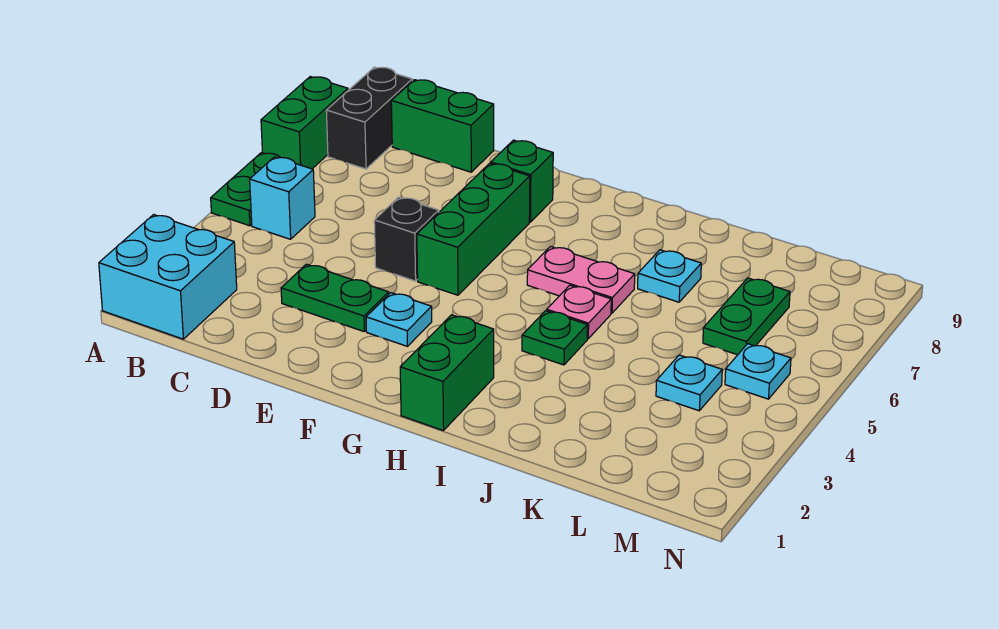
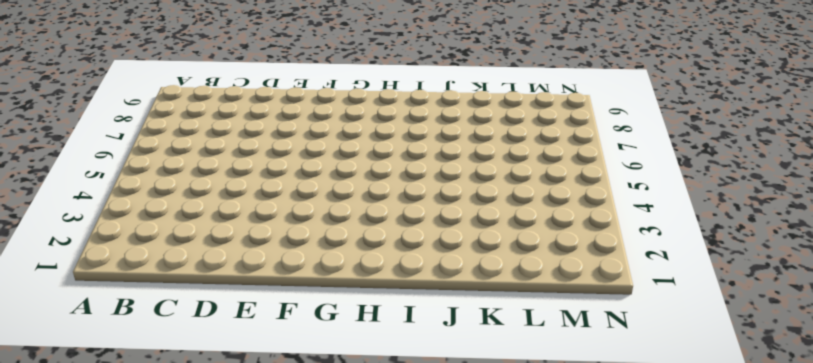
none -> cyan brick A1:B2 level 1
none -> green plate A5:A6 level 1
none -> green brick A7:A8 level 1

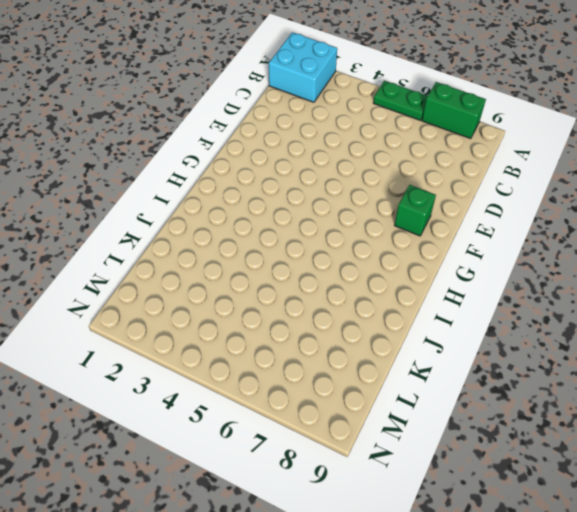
none -> cyan brick B5 level 1
none -> black brick B8:B9 level 1
none -> green brick C9:D9 level 1

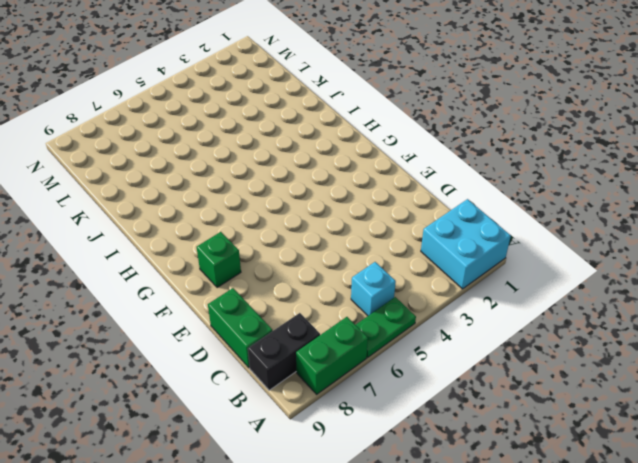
none -> green plate D3:E3 level 1
none -> black brick E5 level 1
none -> cyan plate F3 level 1

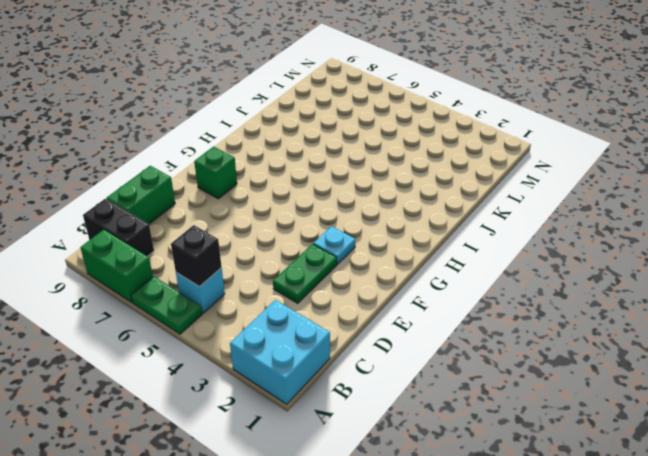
black brick B5 level 2 -> black brick E5 level 1
none -> green brick F5:F7 level 1
none -> green brick H1:H2 level 1
none -> pink plate H6:I6 level 1

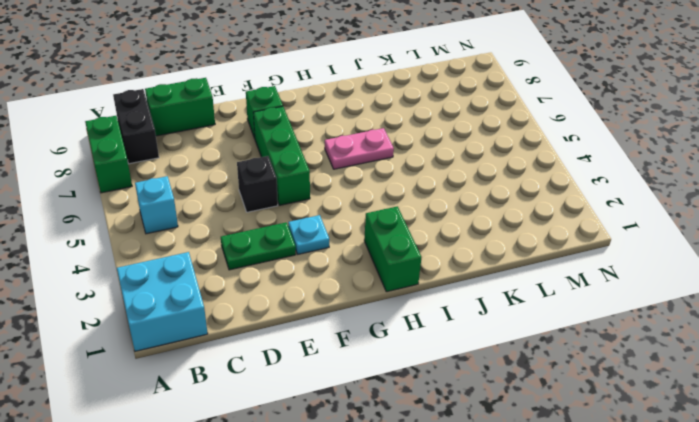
none -> green plate A5:A6 level 1
none -> green plate I4 level 1
none -> pink plate I5 level 1

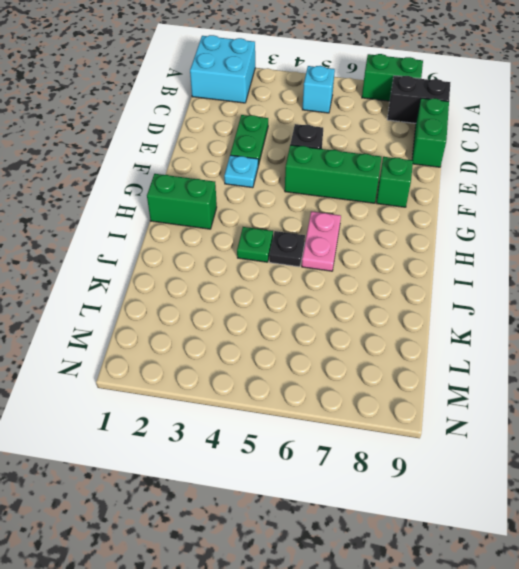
black plate I5 level 1 -> pink plate I5 level 1
none -> green plate A5:A6 level 1
none -> cyan plate J7 level 1
none -> cyan plate L4 level 1

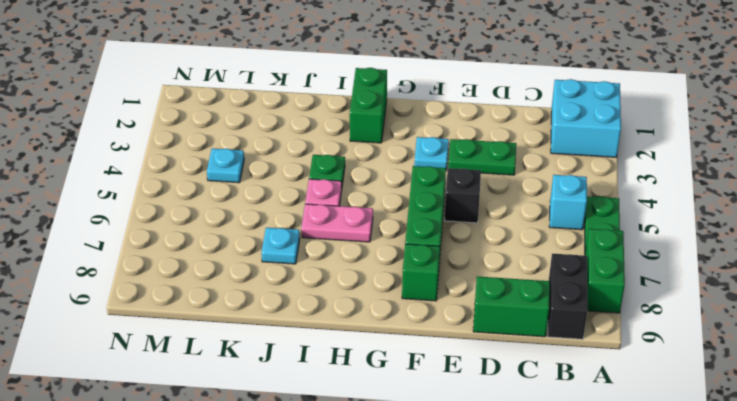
none -> green plate L6:L7 level 1
none -> cyan plate M5 level 1

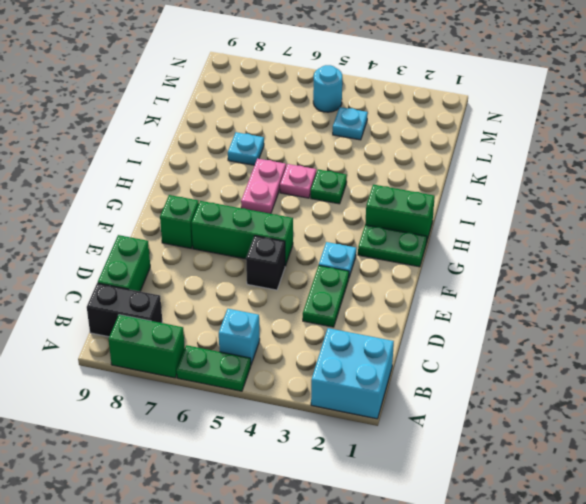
green plate G1:G2 level 1 -> green plate L6:L7 level 1
cyan round brick M5 level 1 -> cyan plate M5 level 1

